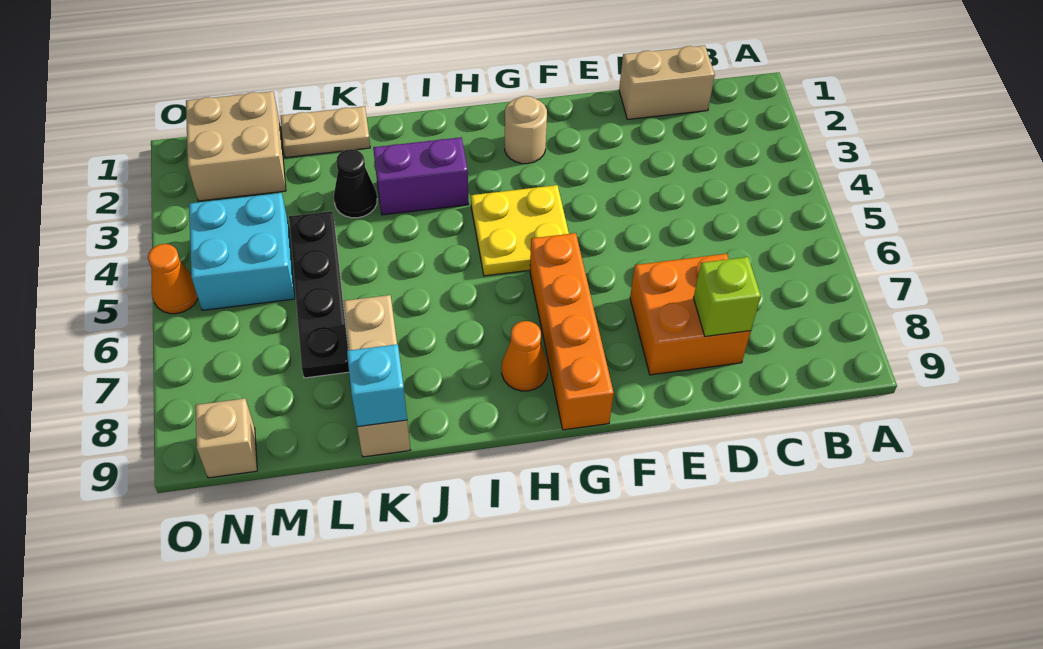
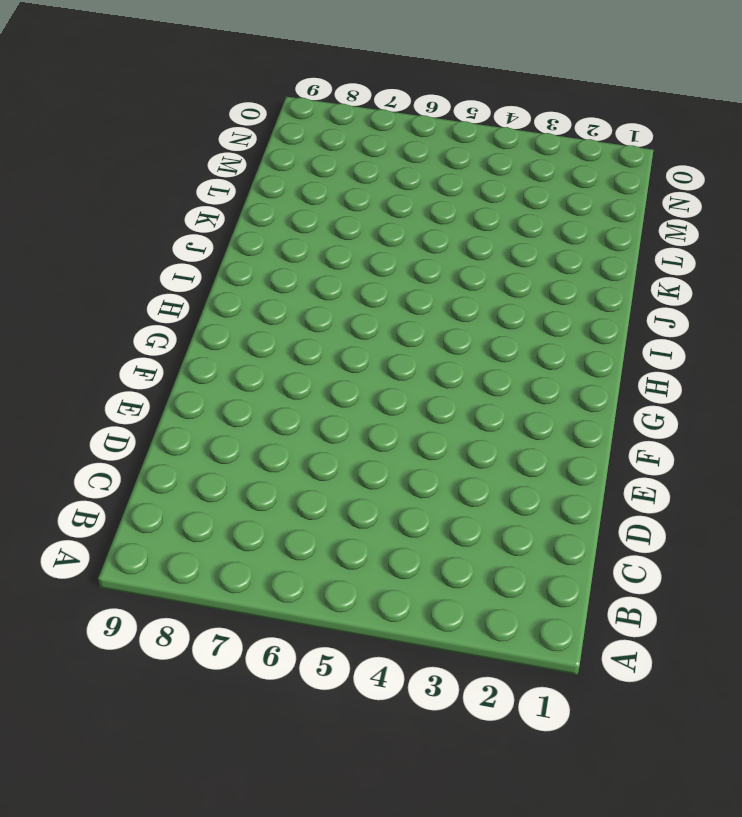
none -> tan brick C1:D1 level 1
none -> orange brick D7:E8 level 1
none -> tan round brick G2 level 1

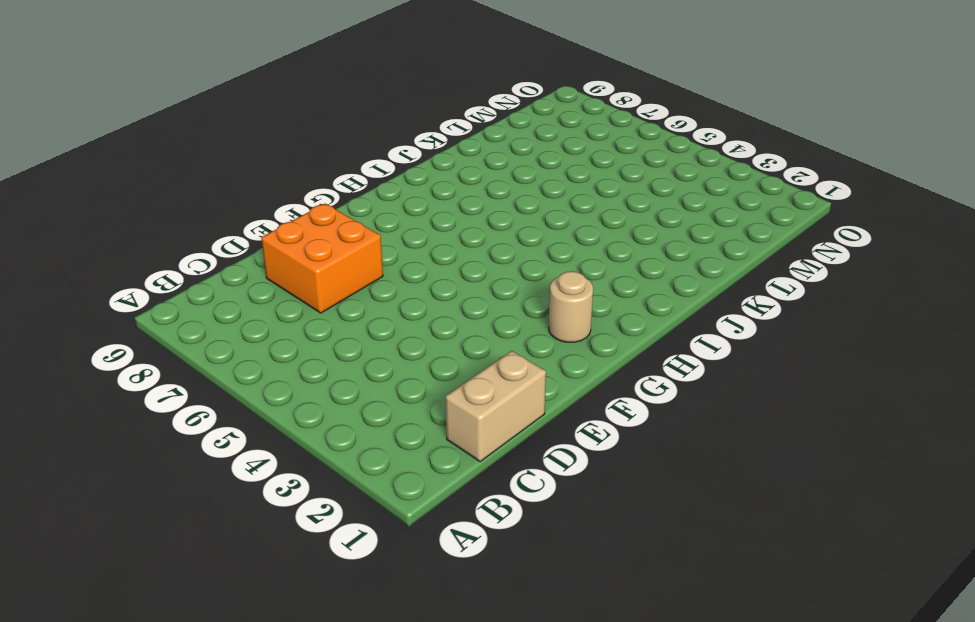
none -> yellow plate G4:H5 level 1
none -> orange brick G6:G9 level 1
none -> orange cone H8 level 1

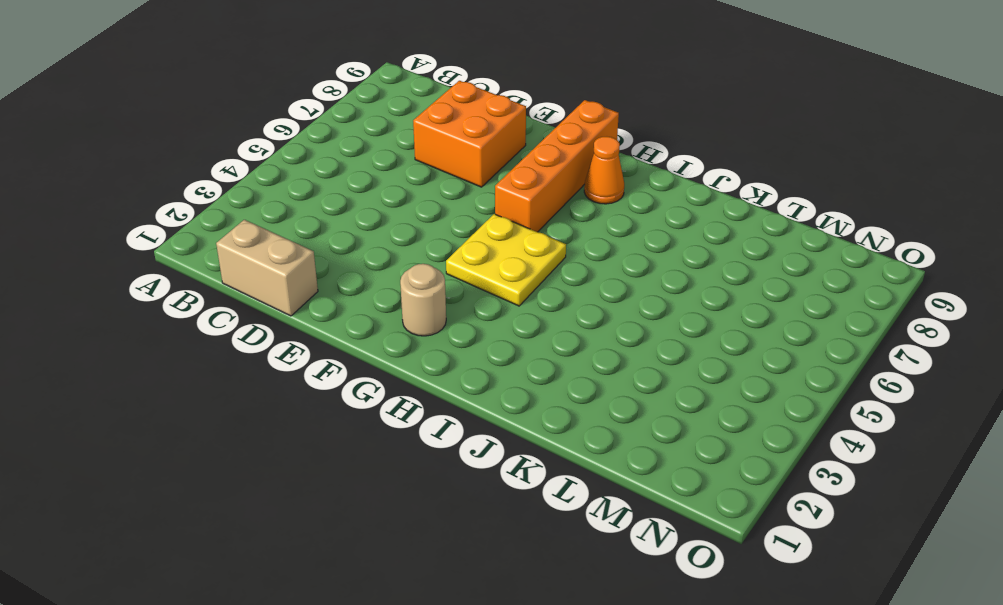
none -> purple brick I3:J3 level 1
none -> tan plate K1:L1 level 1
none -> black cone K3 level 1

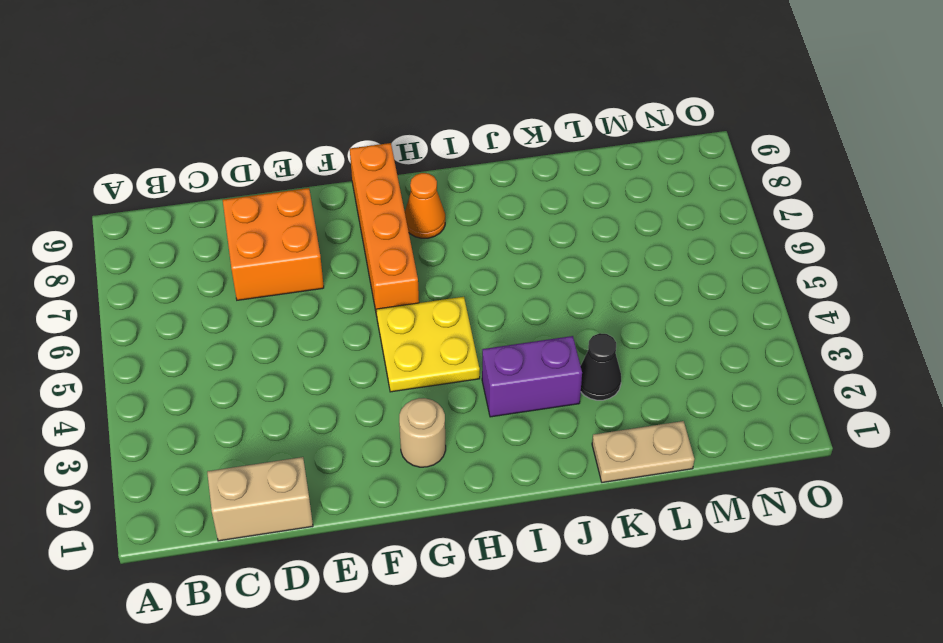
none -> tan brick K7:K9 level 1
none -> black plate L4:L7 level 1
none -> tan brick M1:N2 level 1

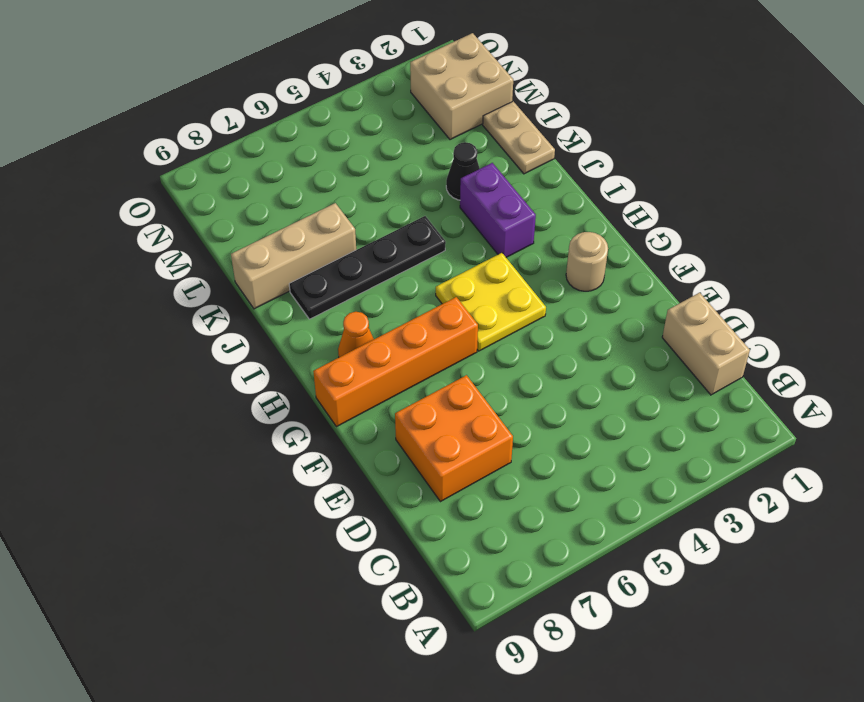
black plate J5:J8 level 1 -> black plate L4:L7 level 1
none -> cyan brick M4:N5 level 1
none -> tan brick N9 level 1
none -> orange cone O5 level 1

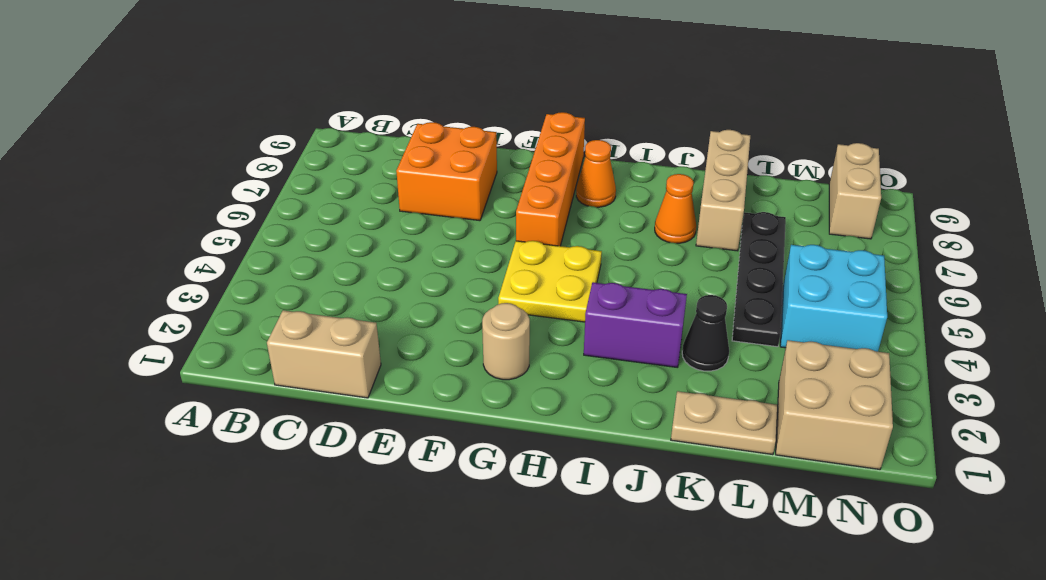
orange cone J7 level 1 -> orange cone O5 level 1
tan brick N8:N9 level 1 -> tan brick N9 level 1
none -> lime brick D8 level 2
none -> cyan brick K9 level 2

